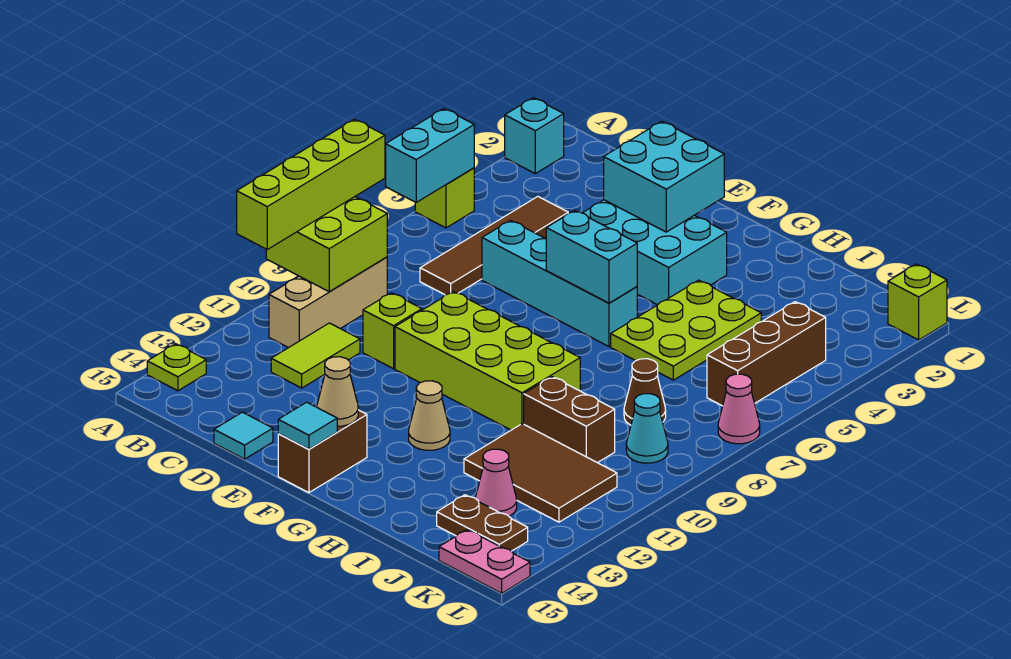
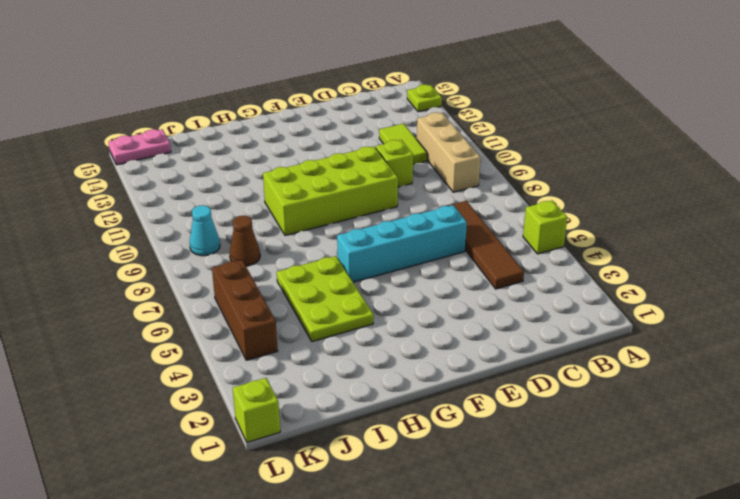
none -> cyan brick A2 level 1
none -> cyan tile D15 level 1
none -> cyan brick E3:G4 level 1
none -> brown brick F14:F15 level 1

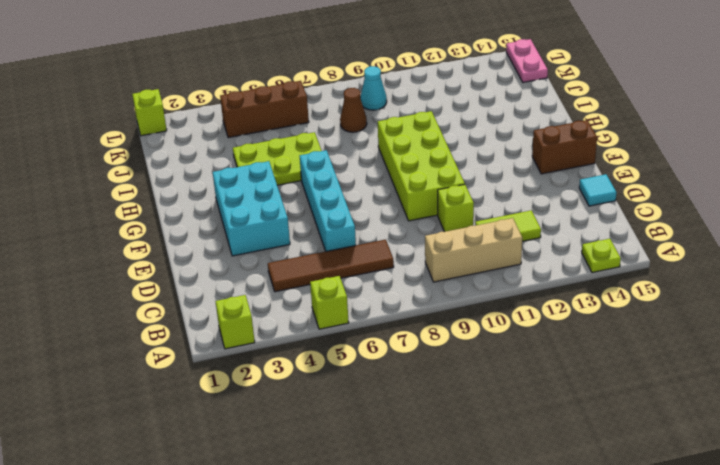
lime brick A2 level 1 -> cyan brick A2 level 1
none -> tan cone G12 level 1
none -> brown brick I10:J10 level 1
none -> brown tile I11:K12 level 1
none -> pink cone J13 level 1

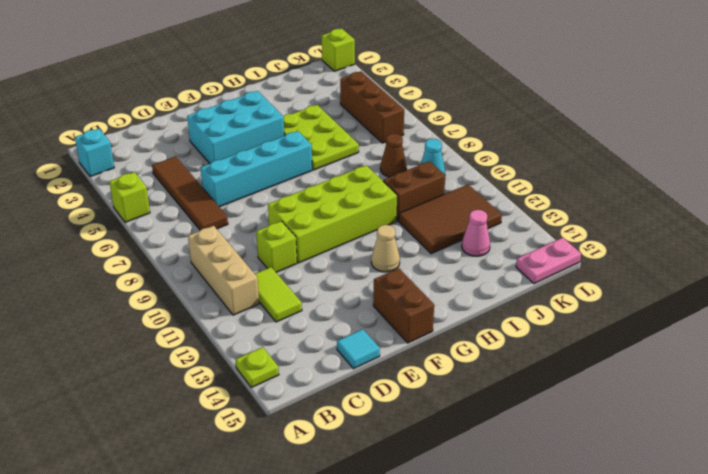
none -> brown plate J14:K14 level 1
none -> pink cone L7 level 1
none -> cyan brick A5:A6 level 2
none -> lime brick A9:B10 level 2

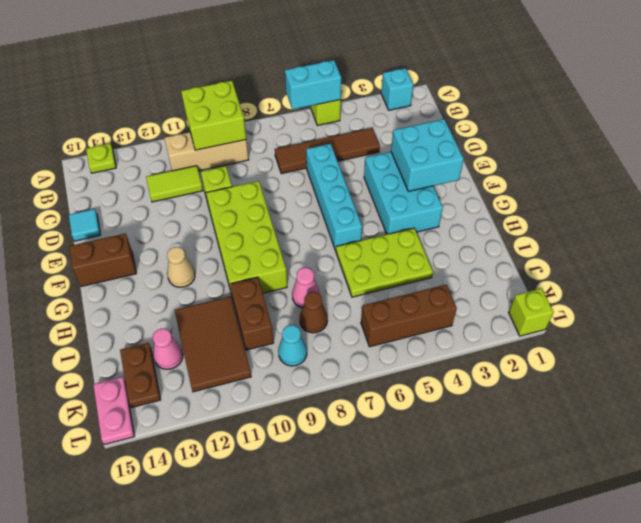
pink cone I8 level 1 -> pink cone L7 level 1
none -> cyan brick F6:G6 level 2
none -> tan cone F14 level 2
none -> cyan tile F15 level 2
none -> lime brick A8:A11 level 3

